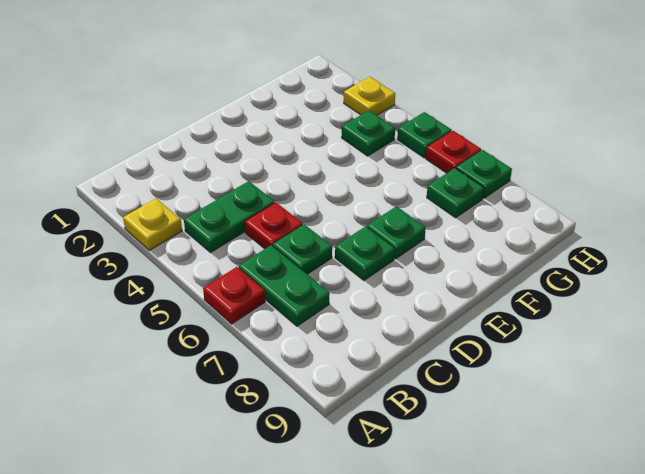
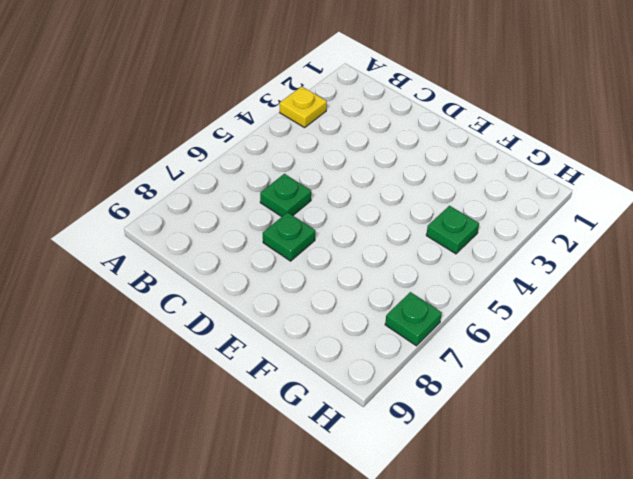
none -> red plate A6 level 1
none -> green plate B4:C4 level 1
none -> green plate B6:B7 level 1

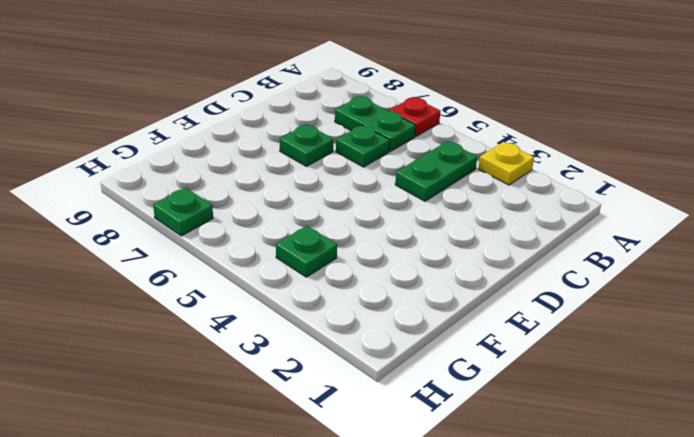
none -> red plate C5 level 1
none -> green plate E7 level 1
none -> green plate G7 level 1

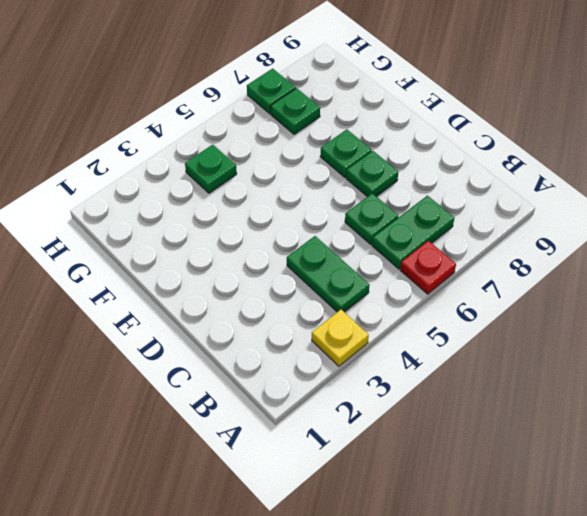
none -> red plate C5 level 1
none -> yellow plate H3 level 1
none -> green plate H5 level 1

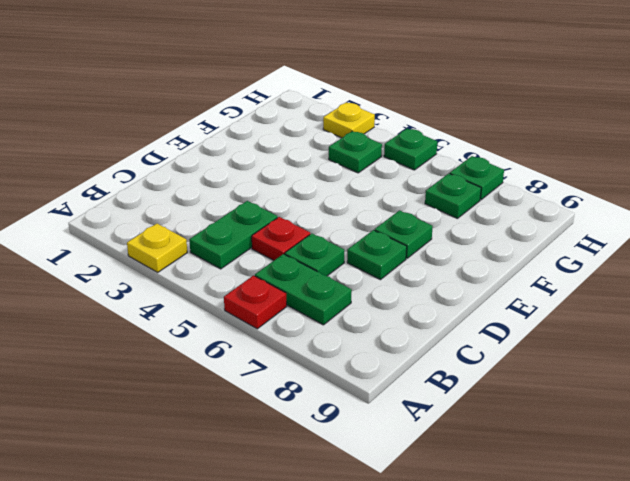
none -> red plate H6 level 1

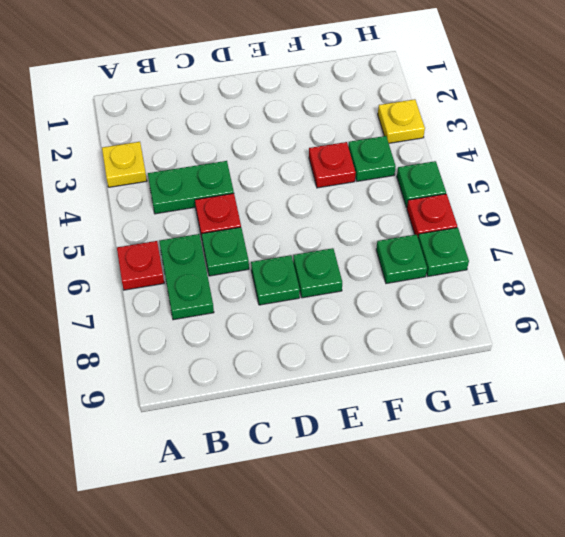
red plate F4 level 1 -> none

